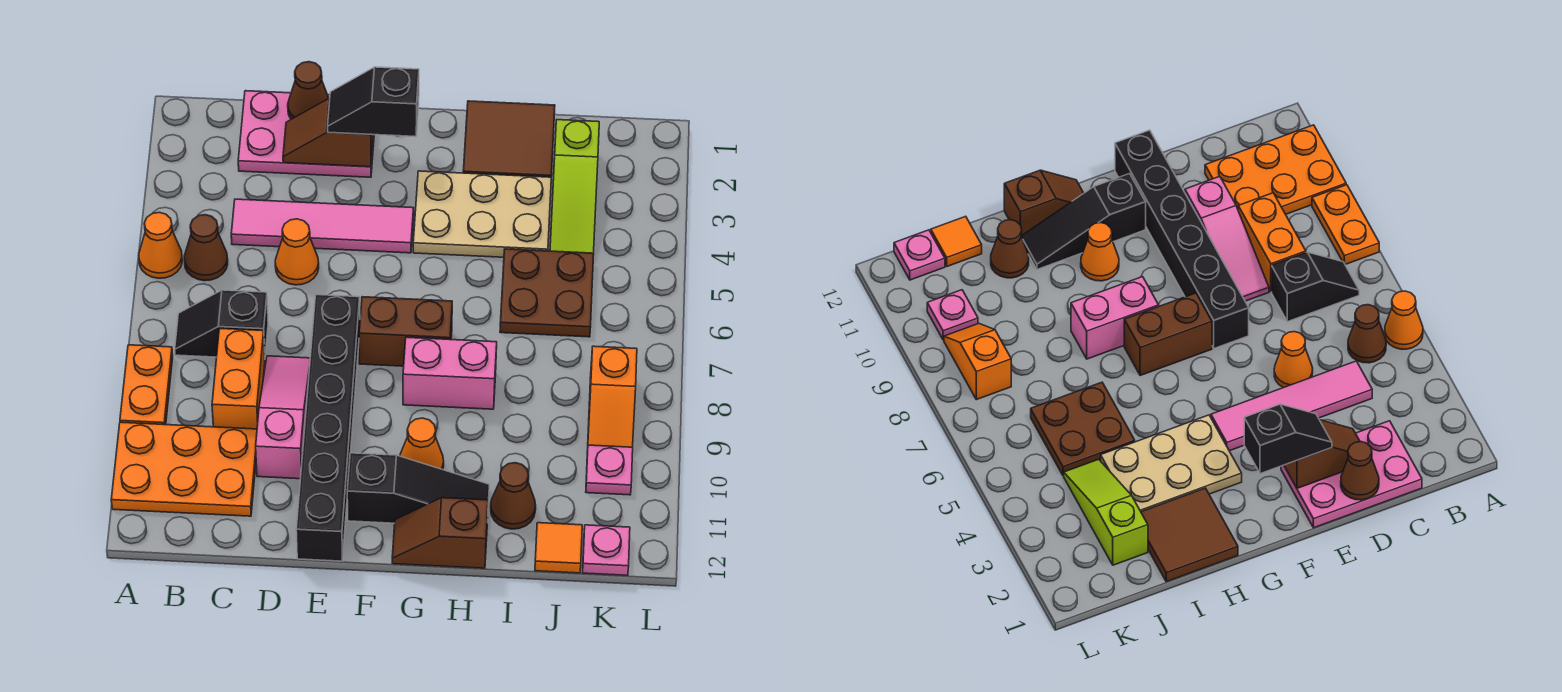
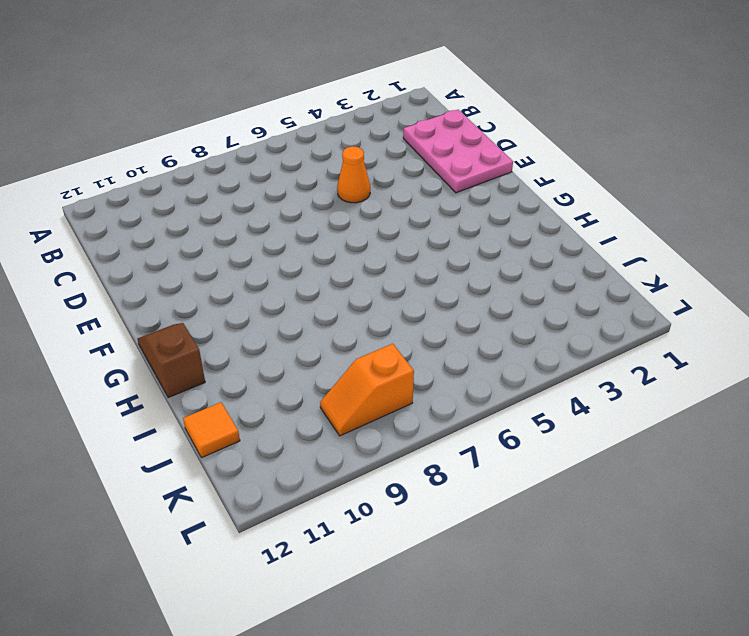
none -> orange cone A5 level 1
none -> orange plate A8:A9 level 1
none -> orange plate A10:C11 level 1

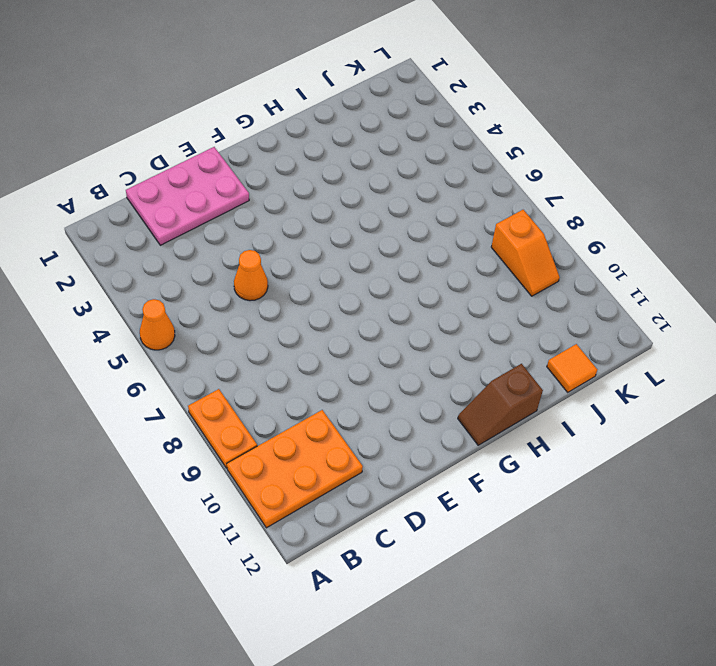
none -> brown cone B5 level 1
none -> black slope B7:C7 level 1 top C
none -> pink tile C4:F4 level 1

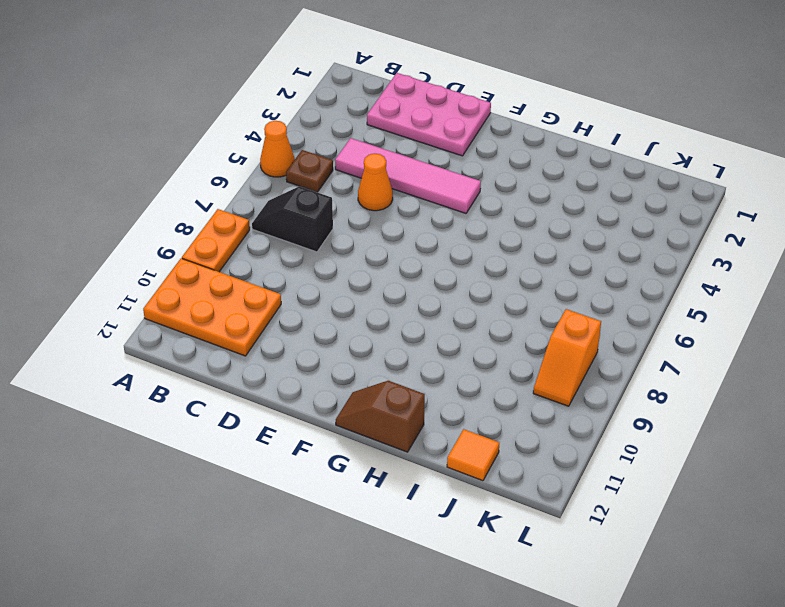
brown plate B5 level 1 -> brown cone B5 level 1
none -> orange brick C8:C9 level 1
none -> pink slope D8:D10 level 1 top 10
none -> black brick E7:E12 level 1

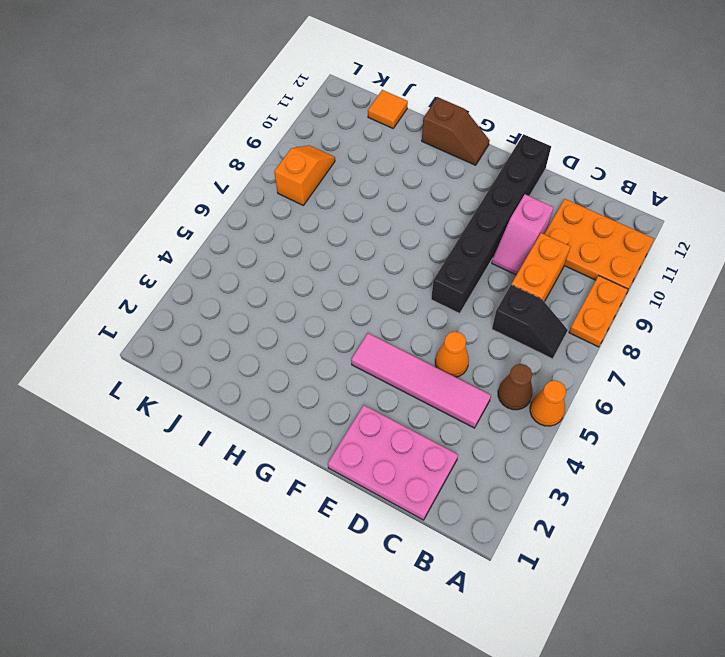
pink slope D9:D10 level 1 top 10 -> pink slope D8:D10 level 1 top 10
none -> brown brick F7:G7 level 1
none -> black slope F11:H11 level 1 top F
none -> tan plate G3:I4 level 1

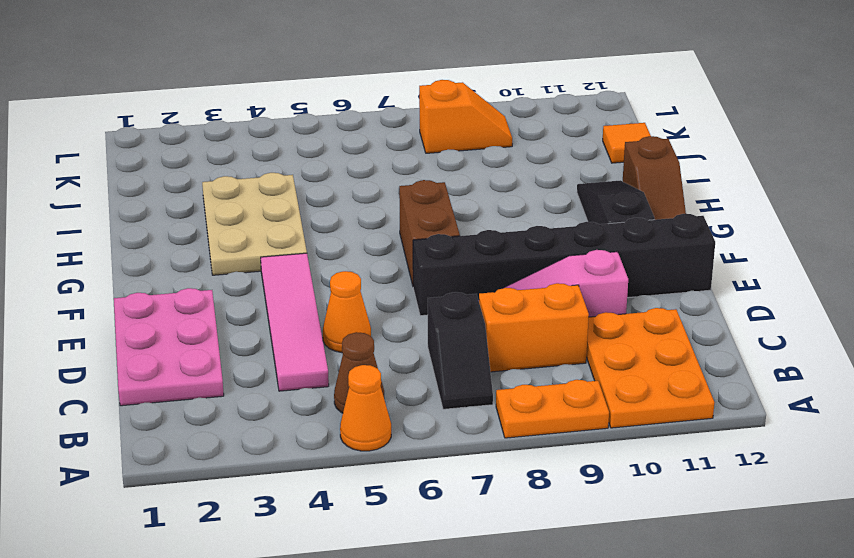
none -> pink brick G8:H8 level 1
none -> orange cone G10 level 1
none -> brown tile H1:I2 level 1

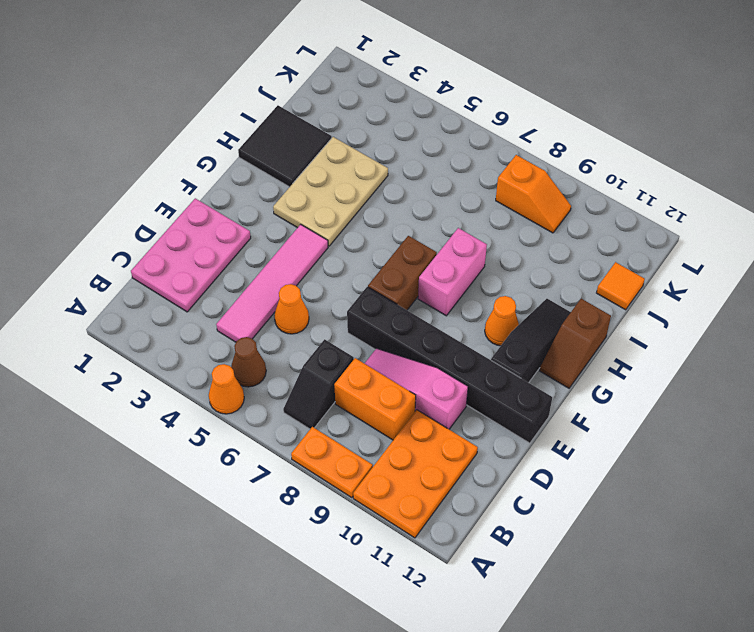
black tile H1:I2 level 1 -> brown tile H1:I2 level 1
none -> brown plate I5:J6 level 1
none -> brown cone I11 level 1
none -> lime slope J2:J4 level 1 top 2

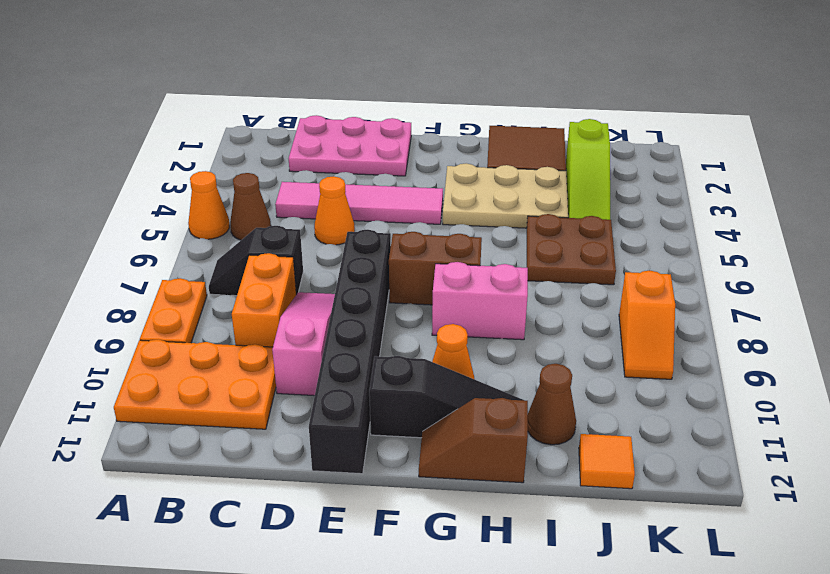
none -> pink plate K10 level 1
none -> pink plate K12 level 1
none -> brown cone D1 level 2

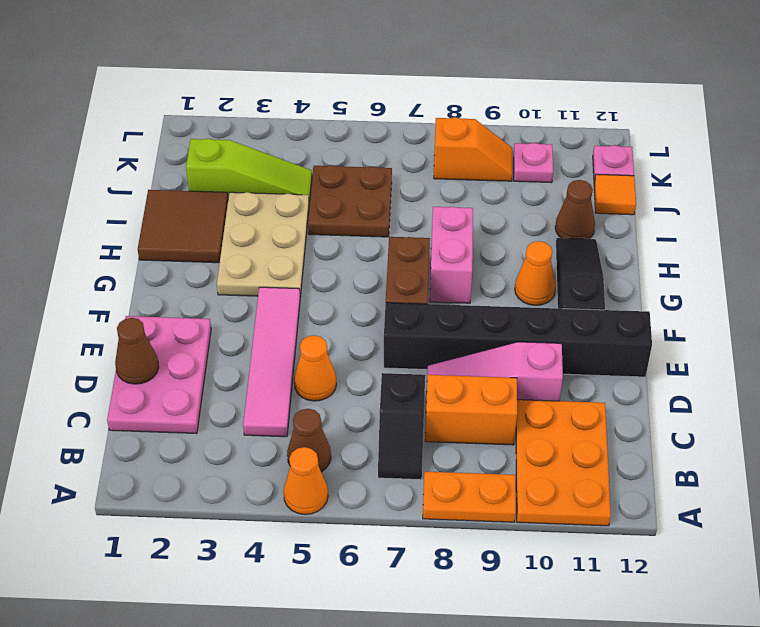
none -> brown slope G12:H12 level 1 top H
none -> brown slope D2:E2 level 2 top E
none -> black slope E2:F2 level 3 top F

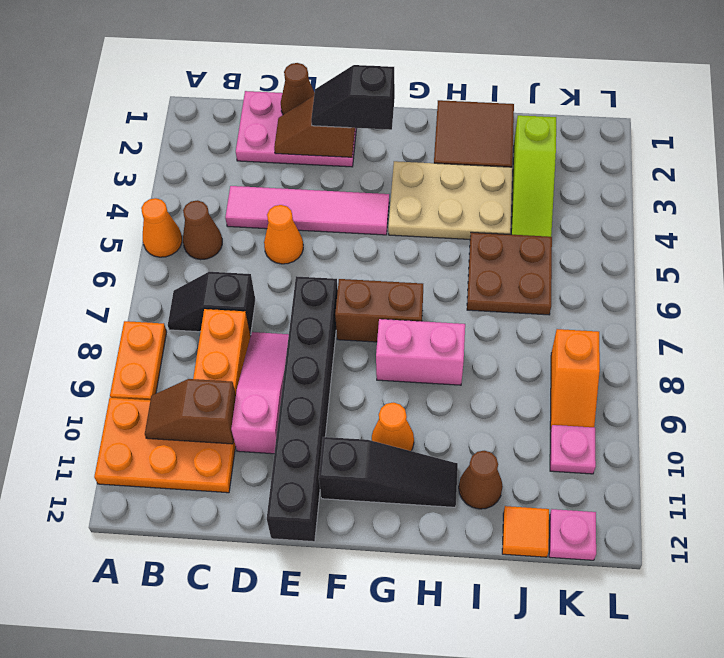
brown slope B10:C10 level 2 top C -> brown slope G12:H12 level 1 top H

